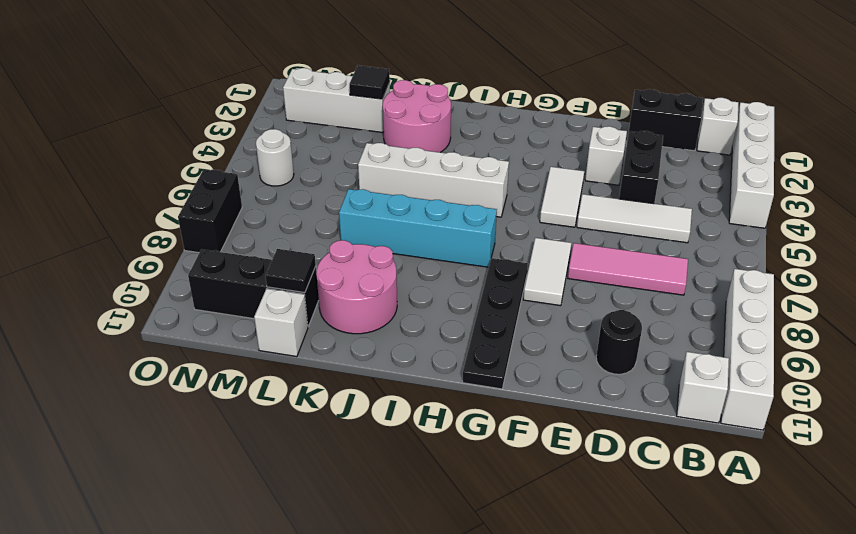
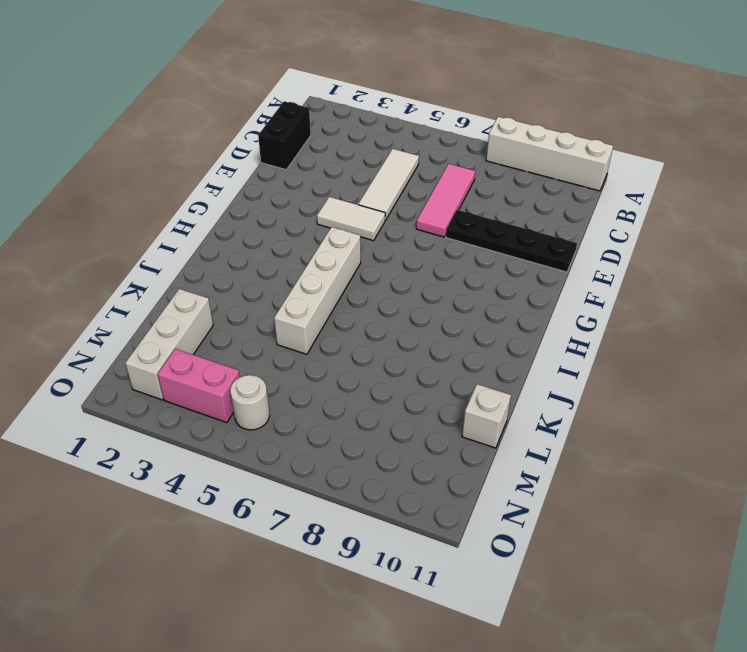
black plate E8:E11 level 1 -> black plate G8:G11 level 1
pink brick N3:N4 level 1 -> none
none -> white brick A1:A4 level 1
none -> white brick B1 level 1
none -> white brick B11 level 1

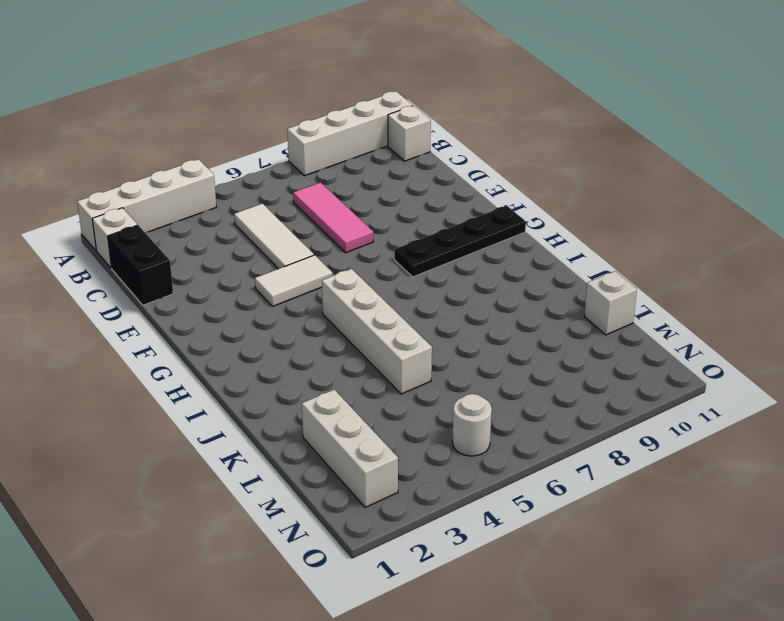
none -> black brick D3:D4 level 1
none -> black round brick D10 level 1
none -> white brick E3 level 1

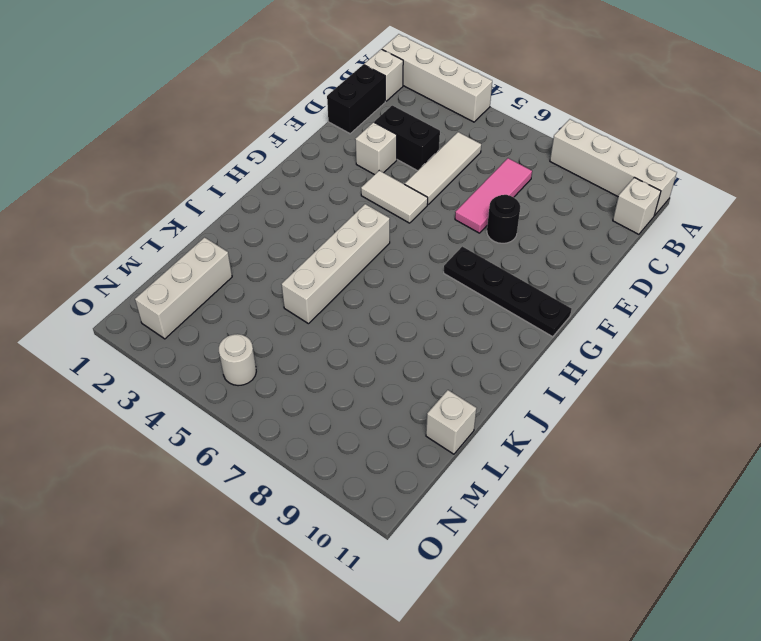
black round brick E8 level 1 -> black round brick D10 level 1
none -> white tile F7:F8 level 1
none -> cyan brick H7:K7 level 1
none -> pink round brick J2:K3 level 1

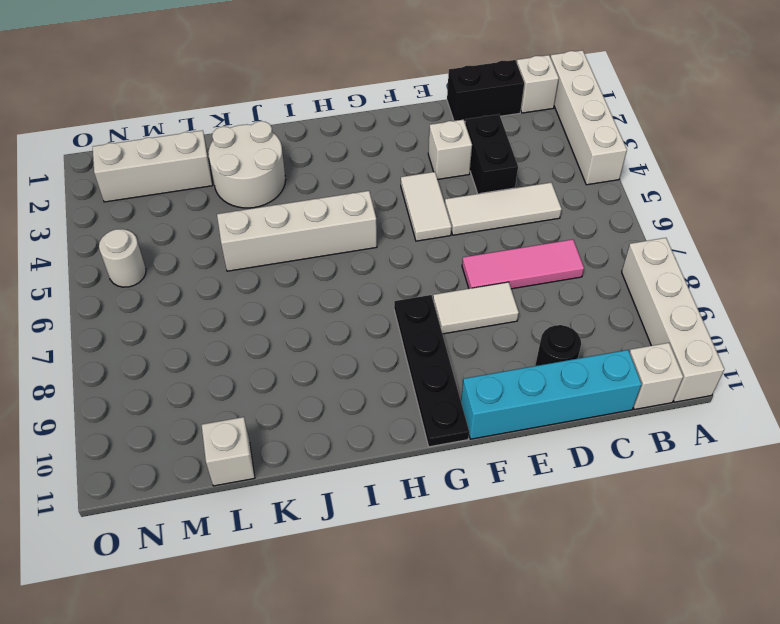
cyan brick C11:F11 level 1 -> cyan brick H7:K7 level 1
white tile E8:F8 level 1 -> white tile F7:F8 level 1
white round brick J2:K3 level 1 -> pink round brick J2:K3 level 1
none -> pink round brick J9:K10 level 1
none -> black brick L10:N10 level 1
none -> black brick O7:O8 level 1

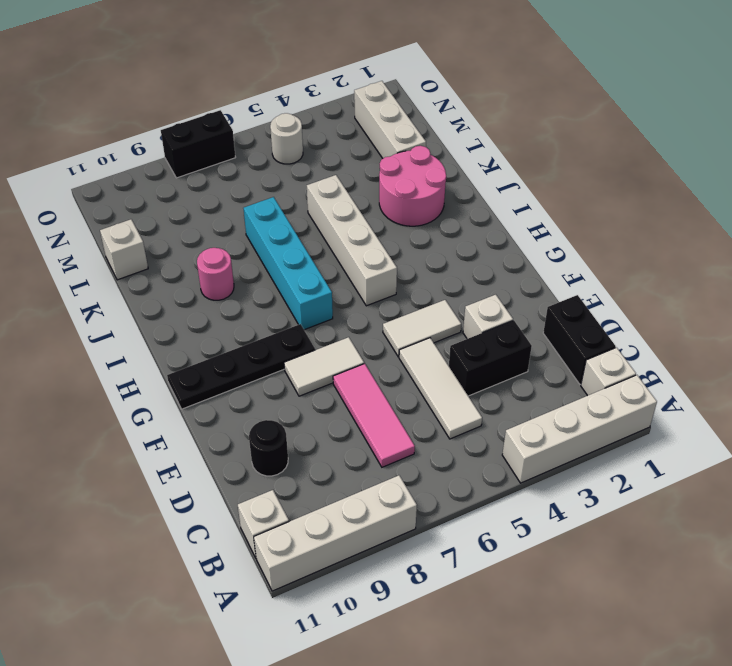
pink round brick J9 level 1 -> pink round brick J9:K10 level 1
none -> black brick L10:N10 level 1
none -> black tile L2 level 2
none -> black tile L10 level 2

